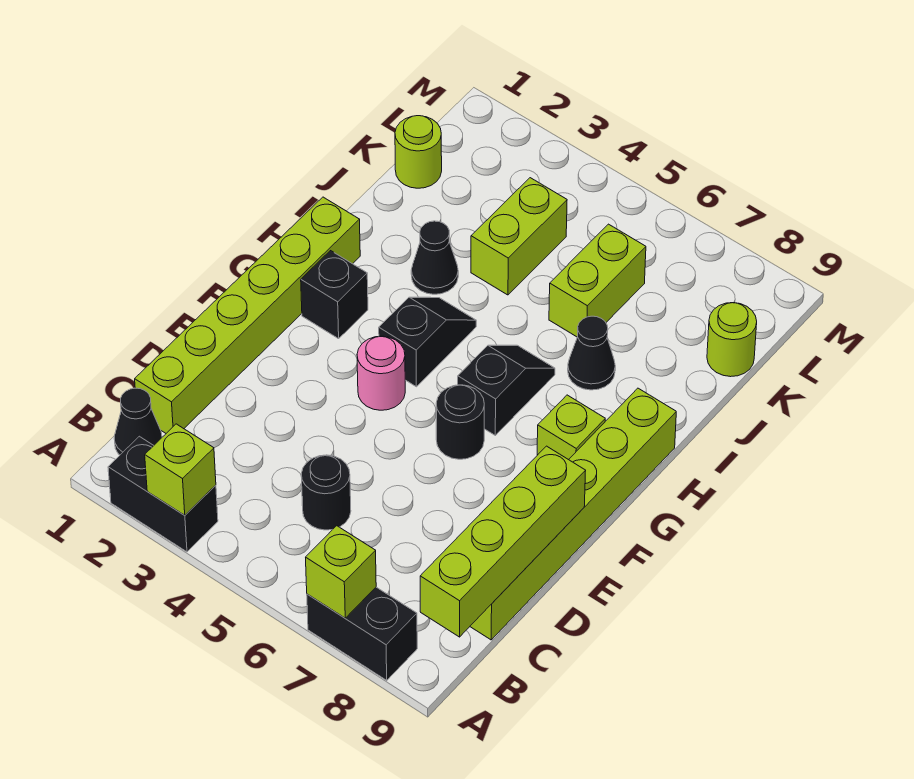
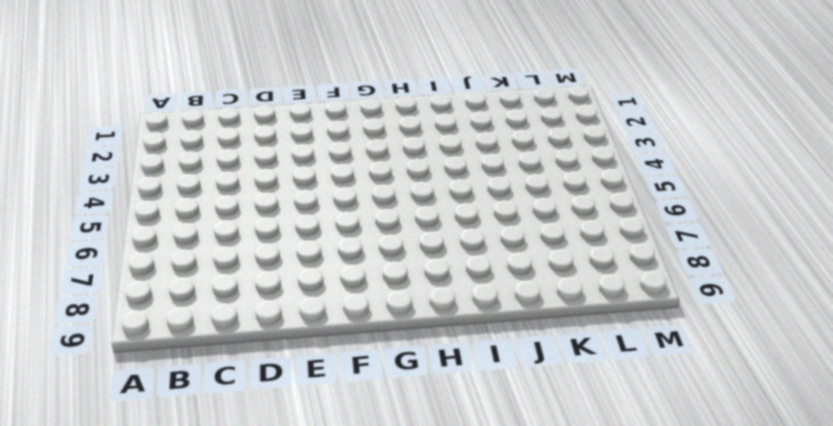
none -> black brick A2:A3 level 1
none -> black brick A7:A8 level 1
none -> black cone B1 level 1

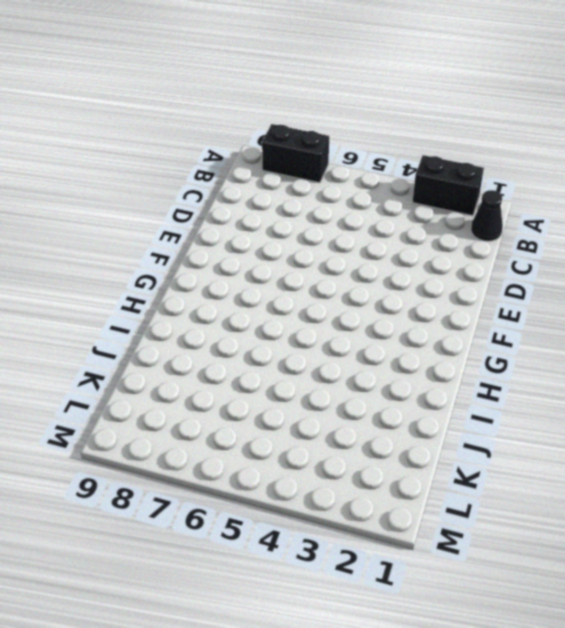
none -> lime brick C1:H1 level 1
none -> black round brick C5 level 1
none -> lime brick C9:H9 level 1

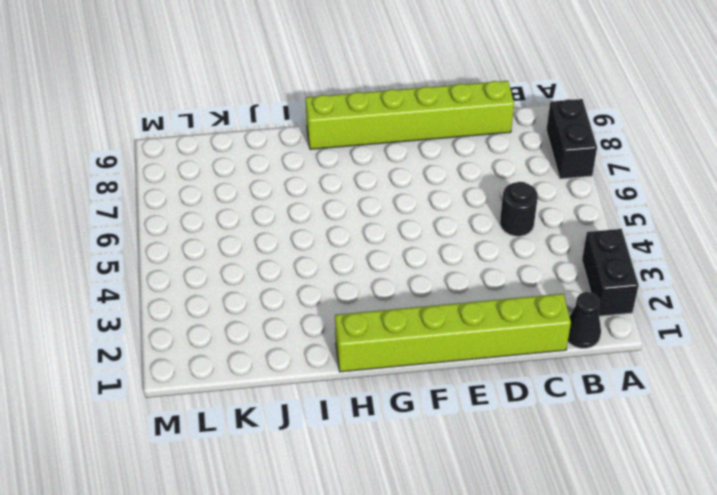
none -> pink round brick F4 level 1
none -> black round brick F6 level 1
none -> black brick G2 level 1

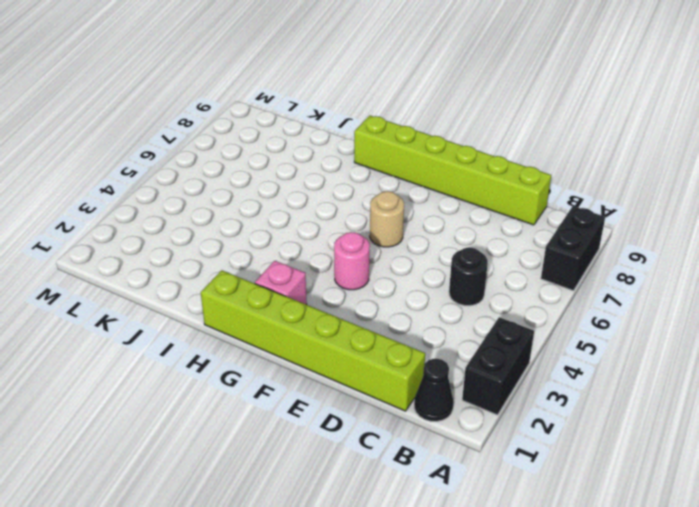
tan round brick F6 level 1 -> black round brick F6 level 1
pink brick G2 level 1 -> black brick G2 level 1
none -> black slope G4:H4 level 1 top G
none -> black slope G6:H6 level 1 top G
none -> lime brick G8 level 1

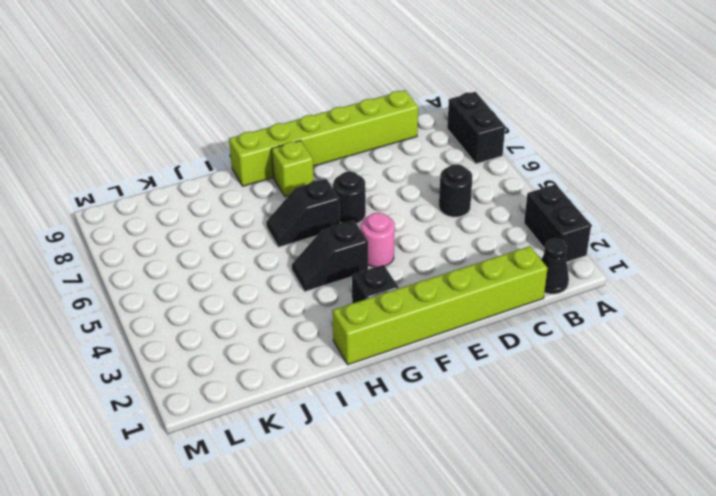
none -> black cone I3 level 1
none -> black cone I7 level 1
none -> lime brick J4:K4 level 1

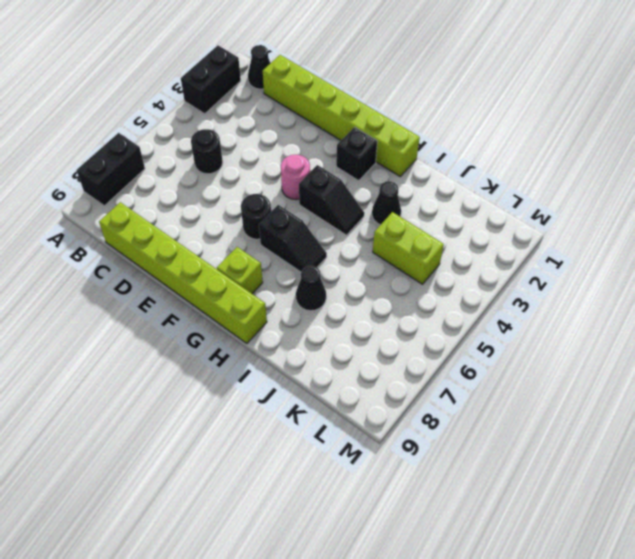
none -> lime brick J6:K6 level 1
none -> lime round brick K1 level 1
none -> lime round brick K9 level 1

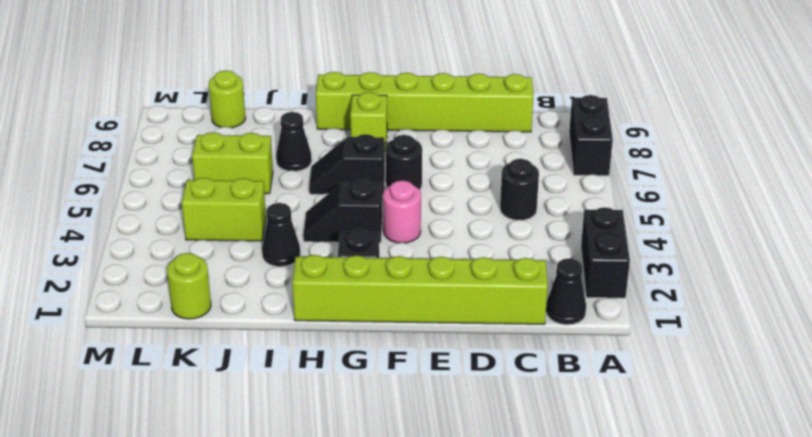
none -> lime brick A3 level 2
none -> lime brick A7 level 2
none -> lime brick B9:E9 level 2

